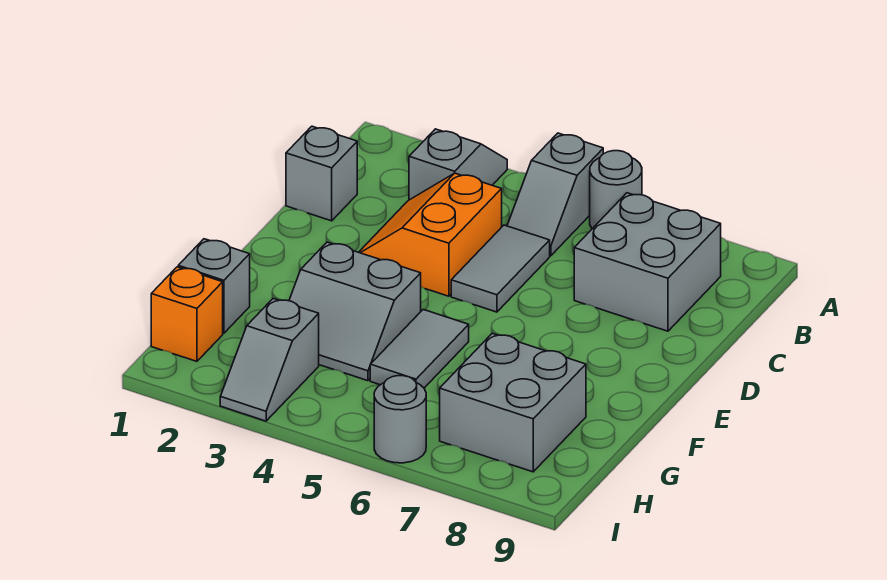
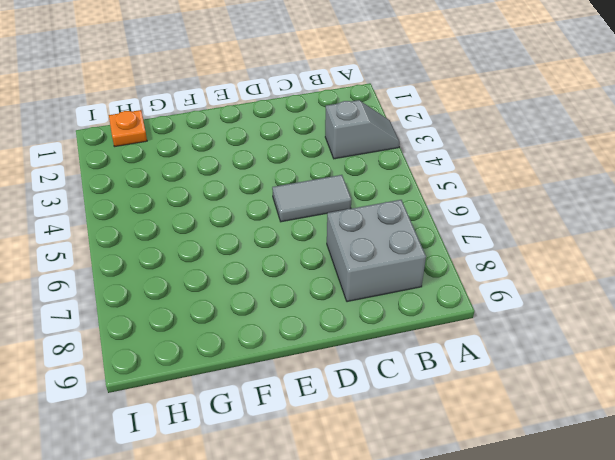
orange plate H1 level 1 -> orange brick H1 level 1
none -> grey slope A5:B5 level 1 top A
none -> grey round brick A6 level 1
none -> grey brick C1 level 1

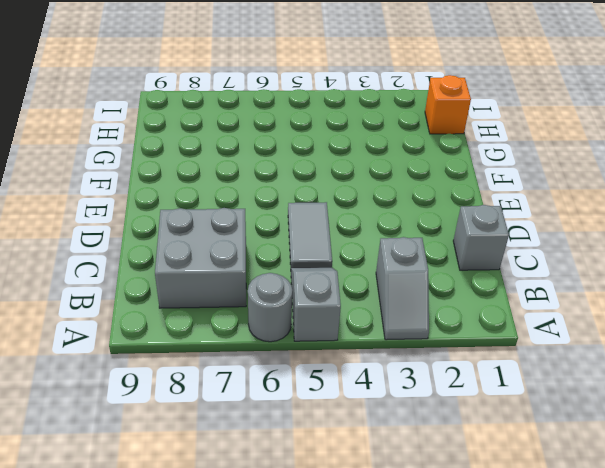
none -> orange slope C3:D4 level 1 top 4
none -> grey slope F3:G4 level 1 top F
none -> grey tile F5:G5 level 1

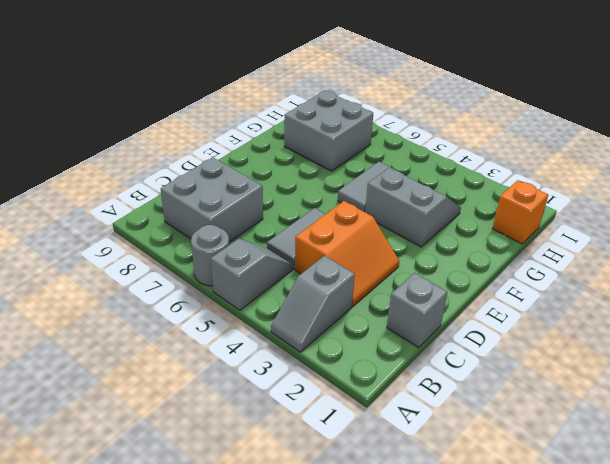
none -> grey brick G1 level 1
none -> grey slope H3:I3 level 1 top H
none -> grey round brick I6 level 1

